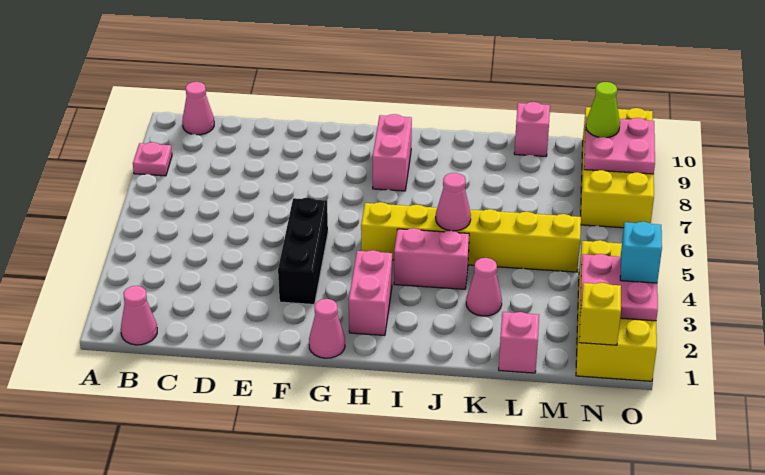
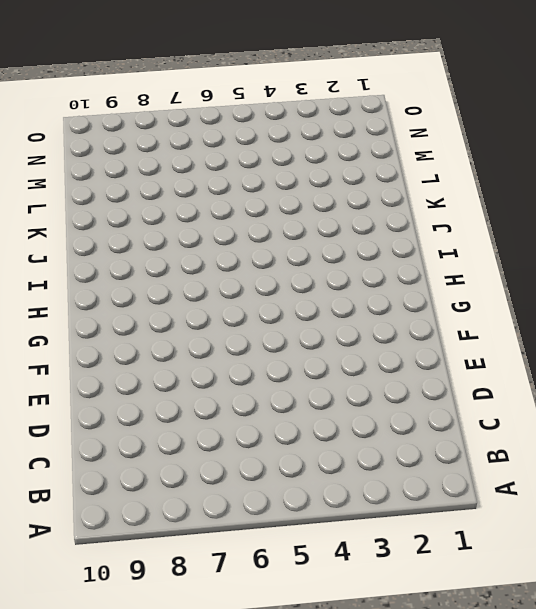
none -> pink plate A8 level 1
none -> pink cone B1 level 1
none -> pink cone B10 level 1

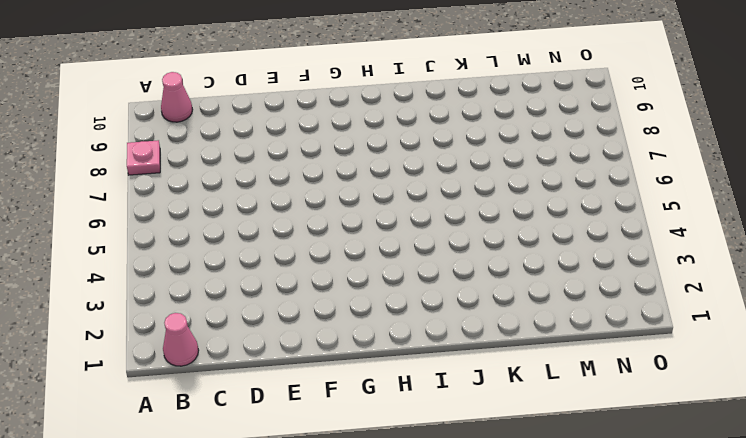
none -> black brick F3:F5 level 1
none -> pink cone G1 level 1
none -> pink brick H2:H3 level 1

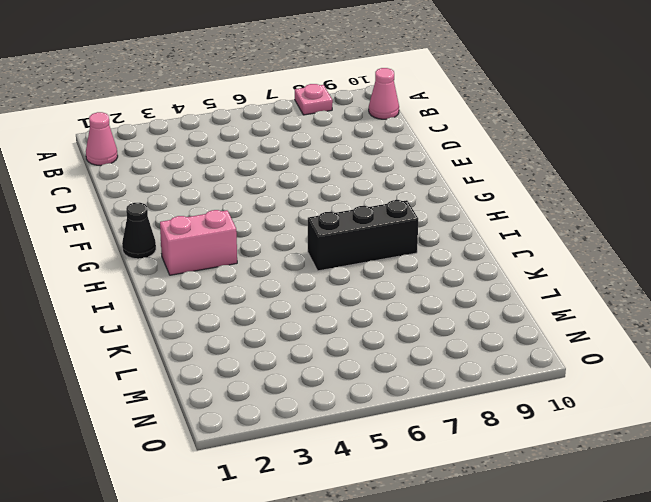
black cone G1 level 1 -> pink cone G1 level 1
black brick I6:I8 level 1 -> black brick F3:F5 level 1
none -> yellow brick H5:M5 level 1
none -> pink brick H8:H9 level 1
none -> pink brick I4:J4 level 1

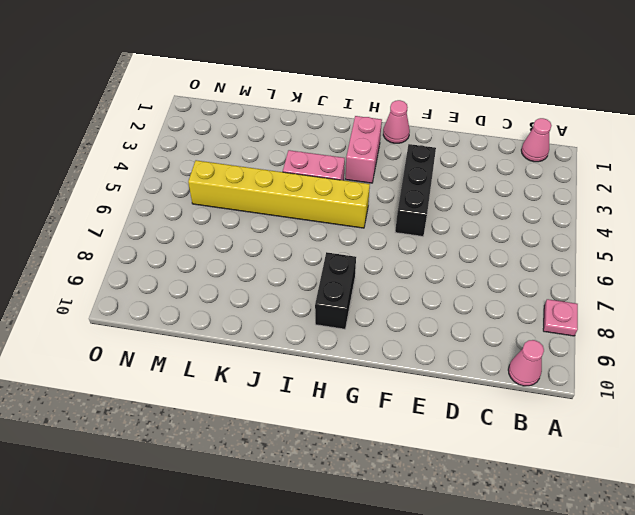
black brick H8:H9 level 1 -> pink brick H8:H9 level 1
none -> pink cone K3 level 1
none -> pink brick L1 level 1
none -> pink brick L10 level 1

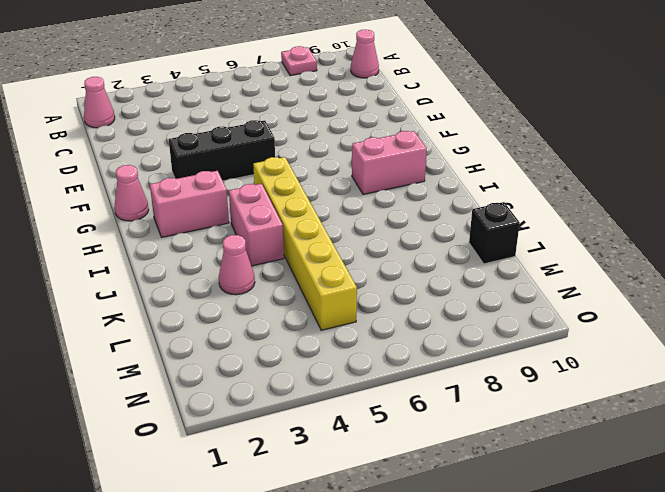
black brick L10 level 1 -> pink brick L10 level 1
none -> pink brick L1 level 1
none -> yellow brick N1:O4 level 1
none -> yellow brick N7:O10 level 1

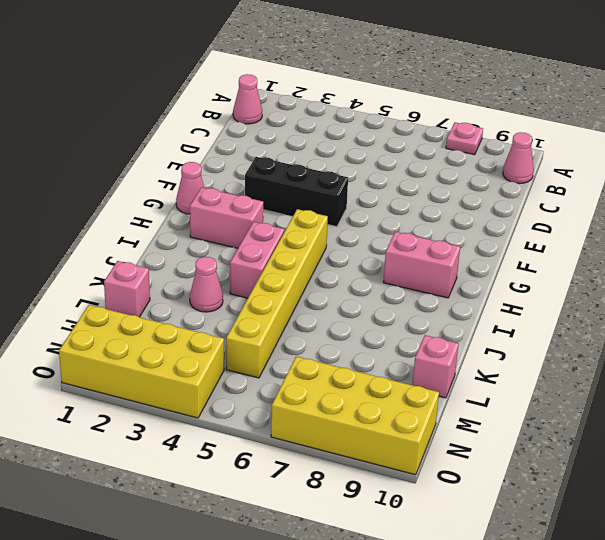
none -> pink cone J5 level 2
none -> yellow brick N1 level 2
none -> pink plate N2:O3 level 2

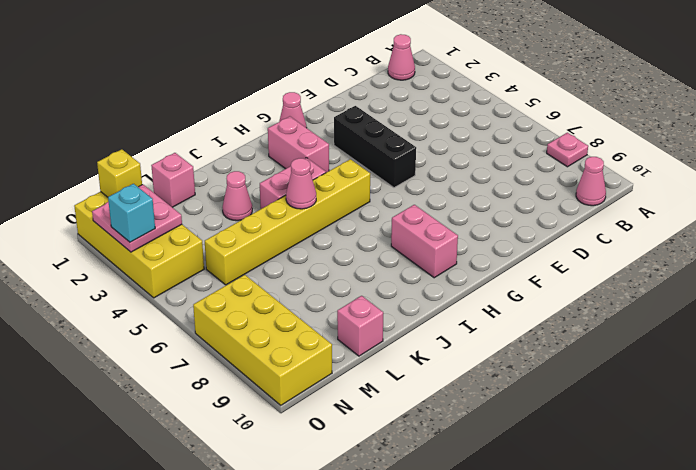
none -> pink plate N8:O9 level 2
none -> lime cone N9 level 3

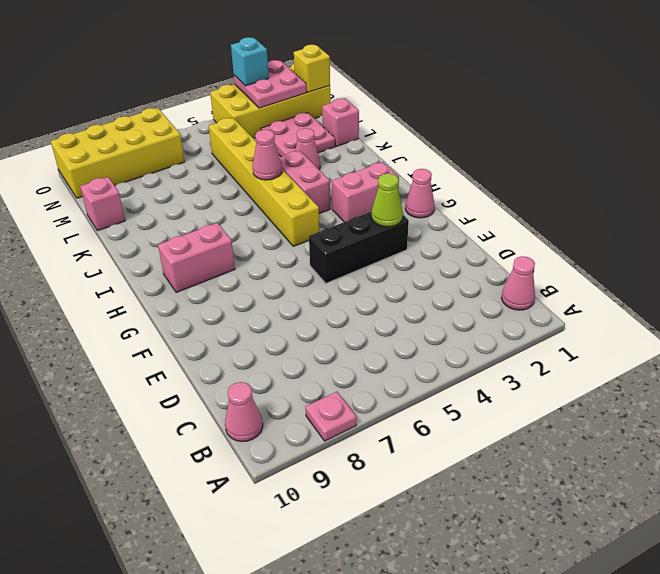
lime cone F3 level 2 -> lime cone N9 level 3
pink plate L2:M3 level 1 -> pink plate N8:O9 level 2

